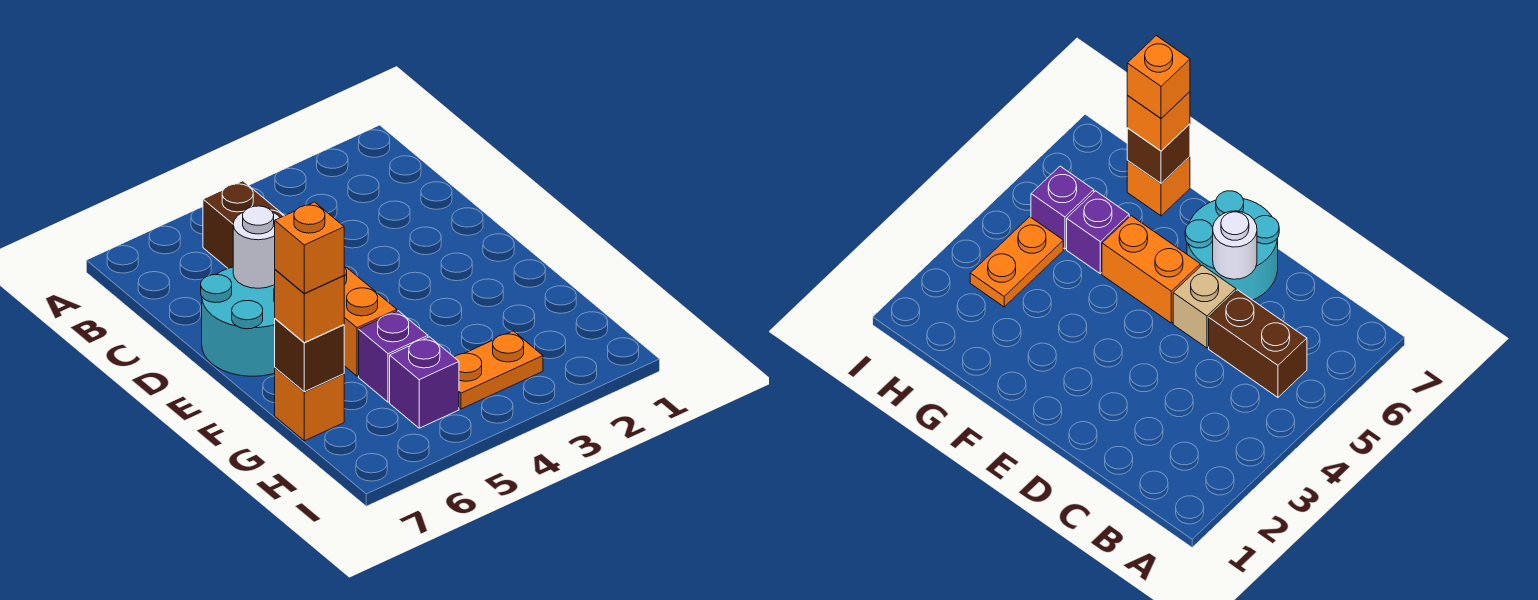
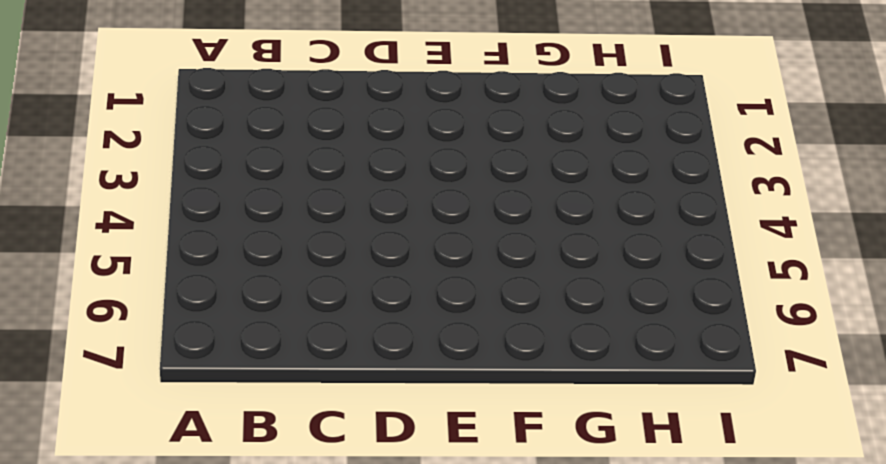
none -> brown brick B5:C5 level 1
none -> tan brick D5 level 1
none -> cyan round brick D6:E7 level 1

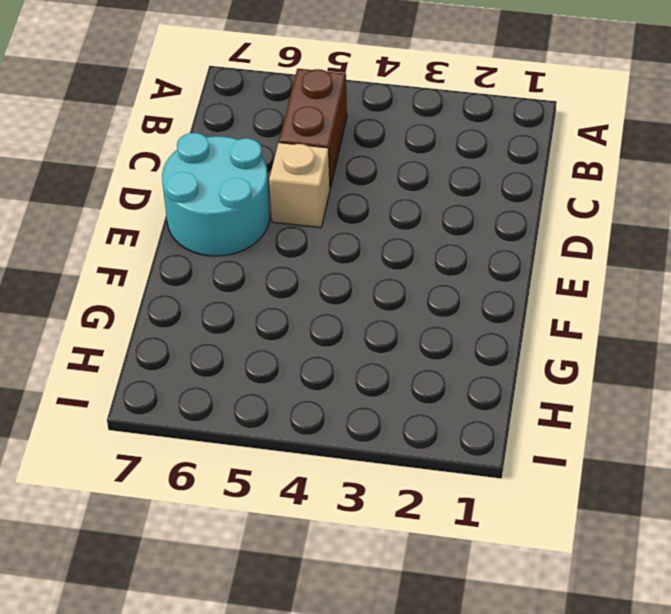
none -> orange brick E5:F5 level 1
none -> purple brick G5 level 1
none -> orange brick G7 level 1

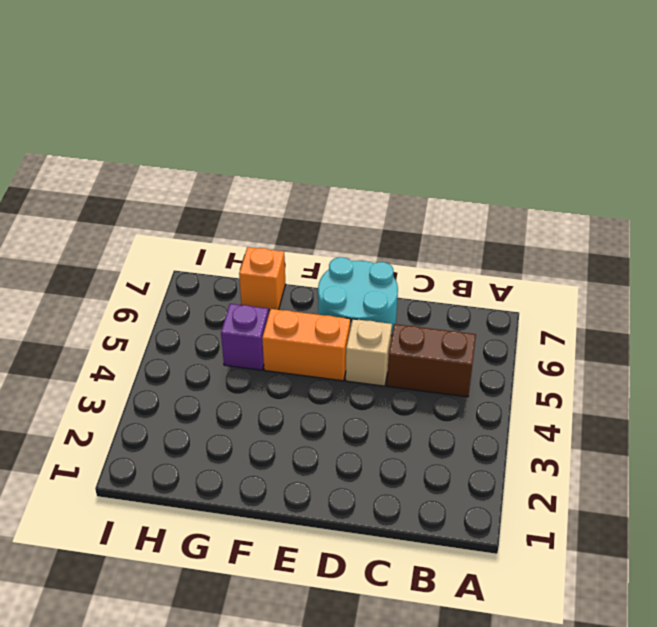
none -> orange plate H3:H4 level 1
none -> purple brick H5 level 1
none -> white round brick D6 level 2

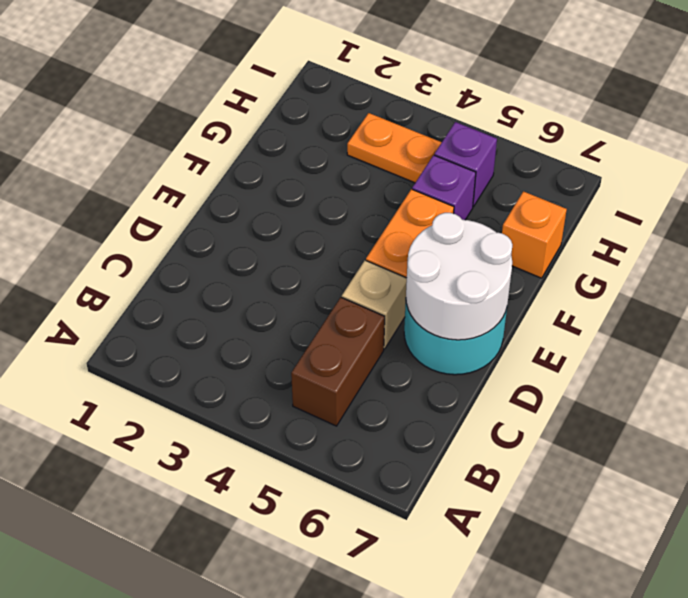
white round brick D6:E7 level 2 -> white round brick D6 level 2
none -> brown brick G7 level 2
none -> orange brick G7 level 3
none -> orange brick G7 level 4

